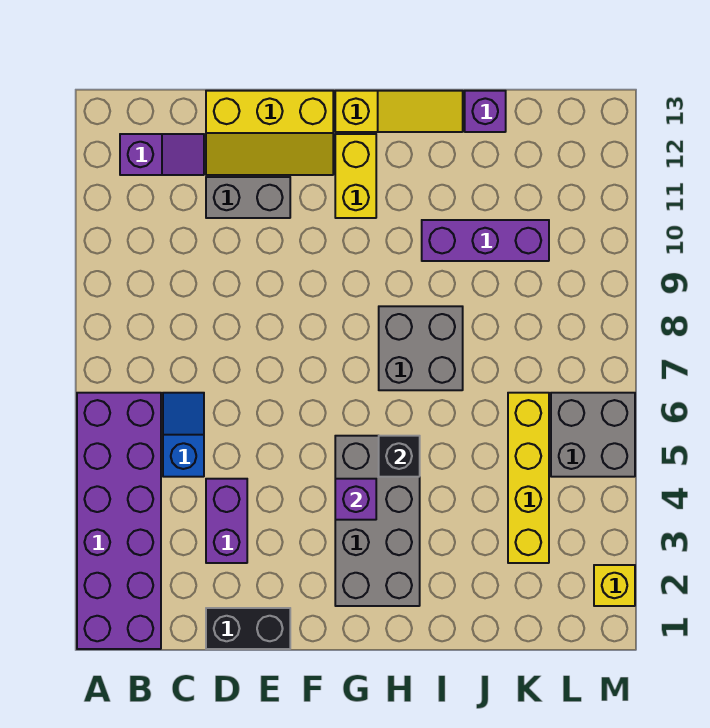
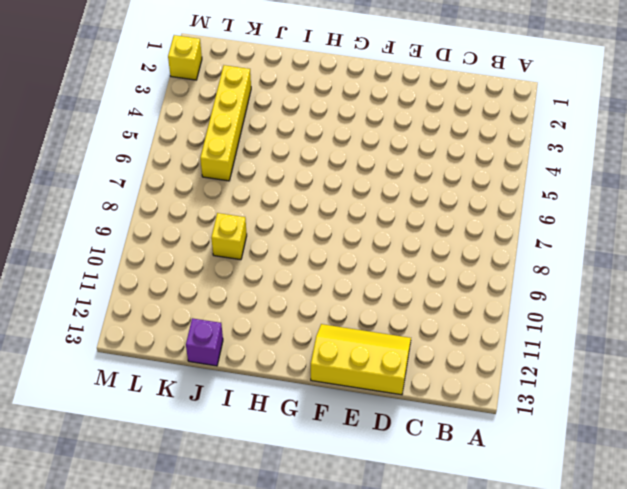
yellow brick J9 level 1 -> none
none -> purple brick A1:B6 level 1
none -> purple slope B12:C12 level 1 top B
none -> blue slope C5:C6 level 1 top 5

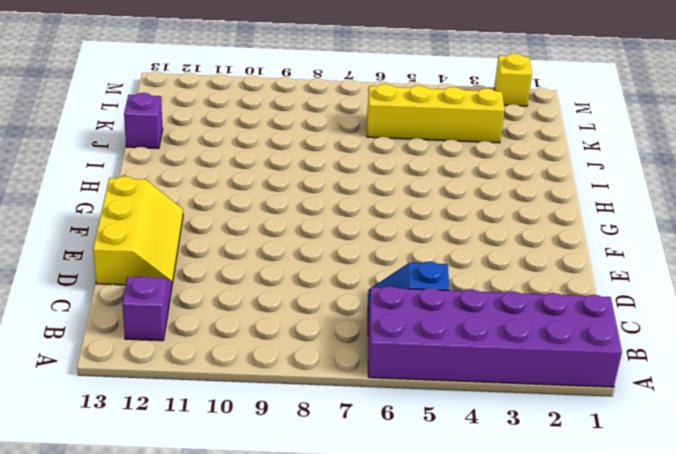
none -> black brick D1:E1 level 1
none -> purple brick D3:D4 level 1
none -> grey brick D11:E11 level 1

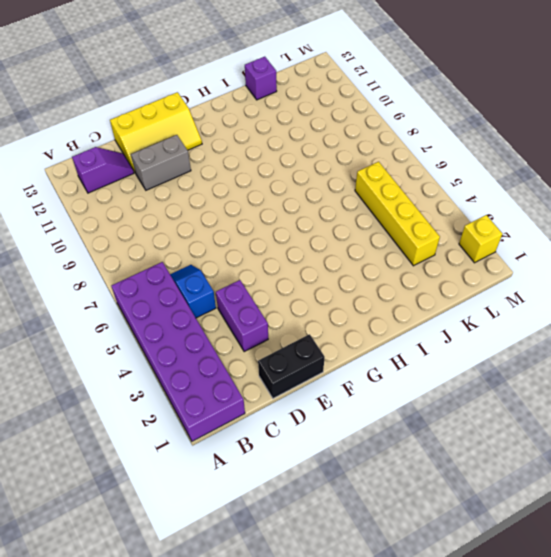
none -> grey brick G2:H5 level 1
none -> yellow brick G11:G12 level 1
none -> yellow slope G13:I13 level 1 top G

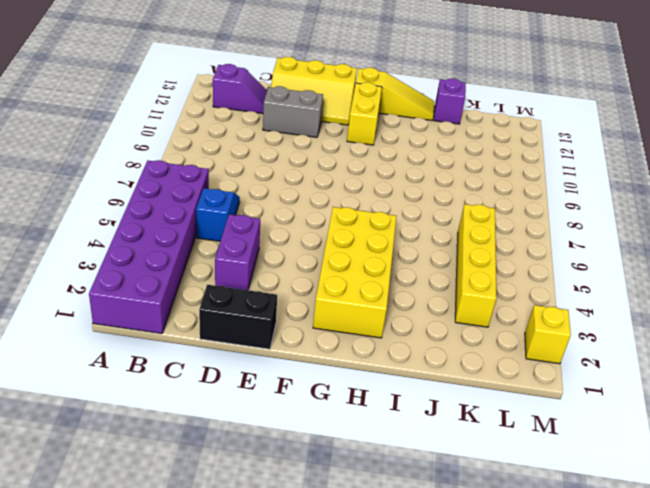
yellow brick G2:H5 level 1 -> grey brick G2:H5 level 1
none -> grey brick H7:I8 level 1
none -> purple brick I10:K10 level 1
none -> grey brick L5:M6 level 1

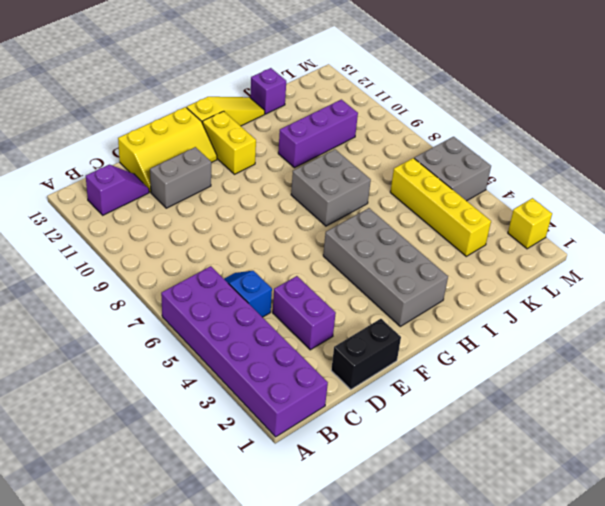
none -> purple brick G4 level 2
none -> black brick H5 level 2

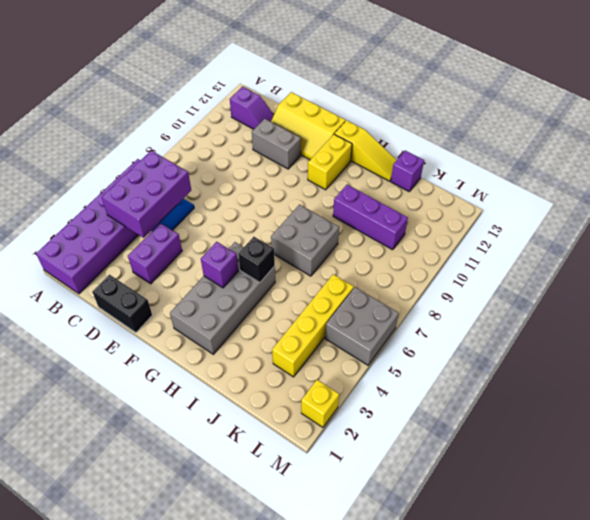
purple brick B4:C6 level 2 -> none

